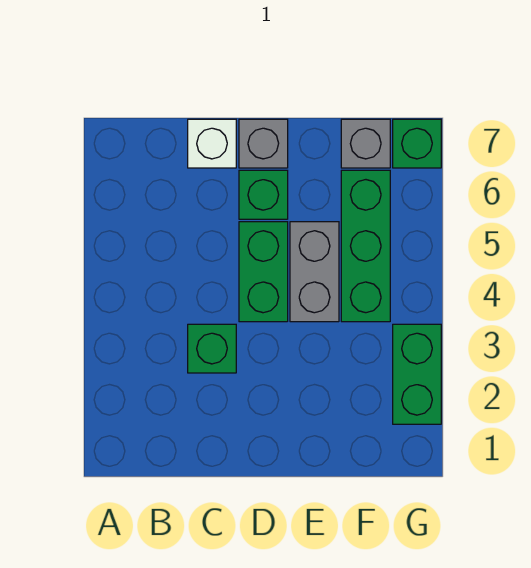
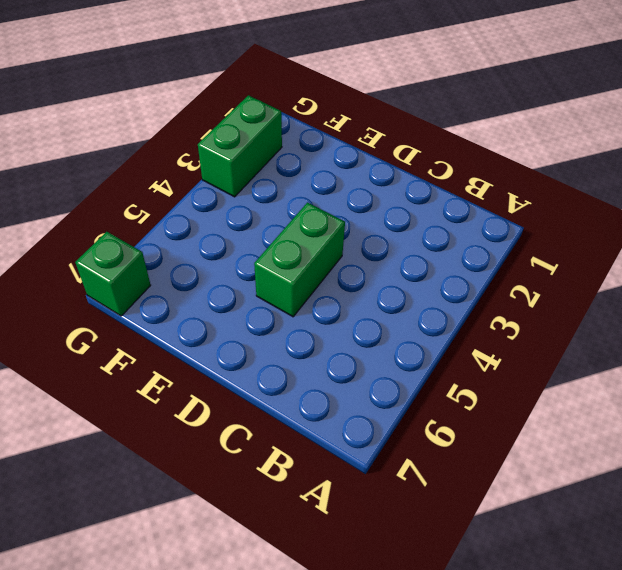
none -> green brick C3 level 1
none -> white brick C7 level 1

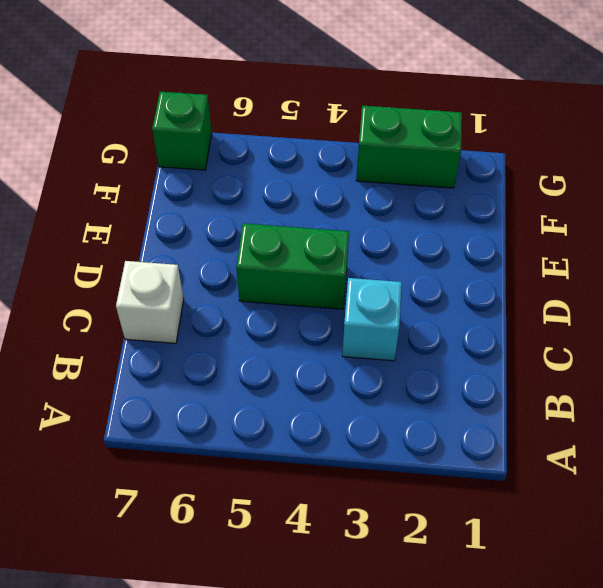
cyan brick C3 level 1 -> green brick C3 level 1
none -> green brick D6 level 1
none -> grey brick D7 level 1

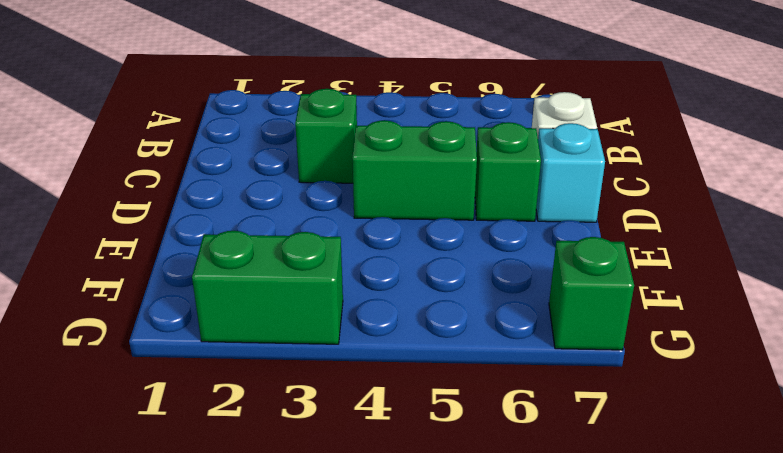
cyan brick D7 level 1 -> grey brick D7 level 1
none -> grey brick E4:E5 level 1
none -> green brick F4:F6 level 1

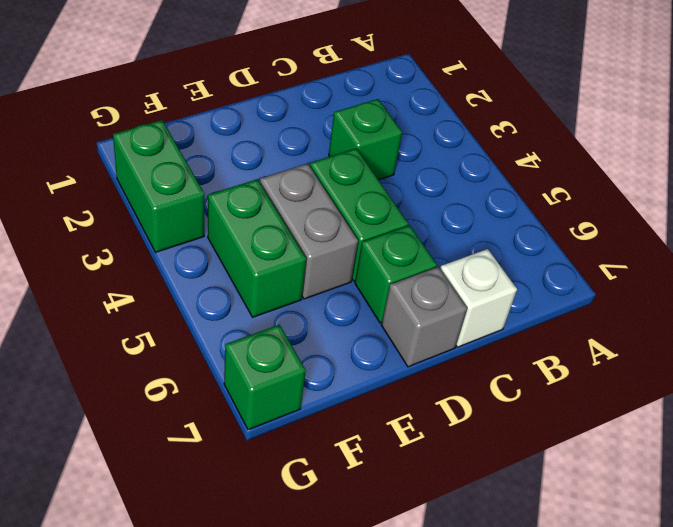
green brick F4:F5 level 1 -> green brick F4:F6 level 1
none -> grey brick F7 level 1

